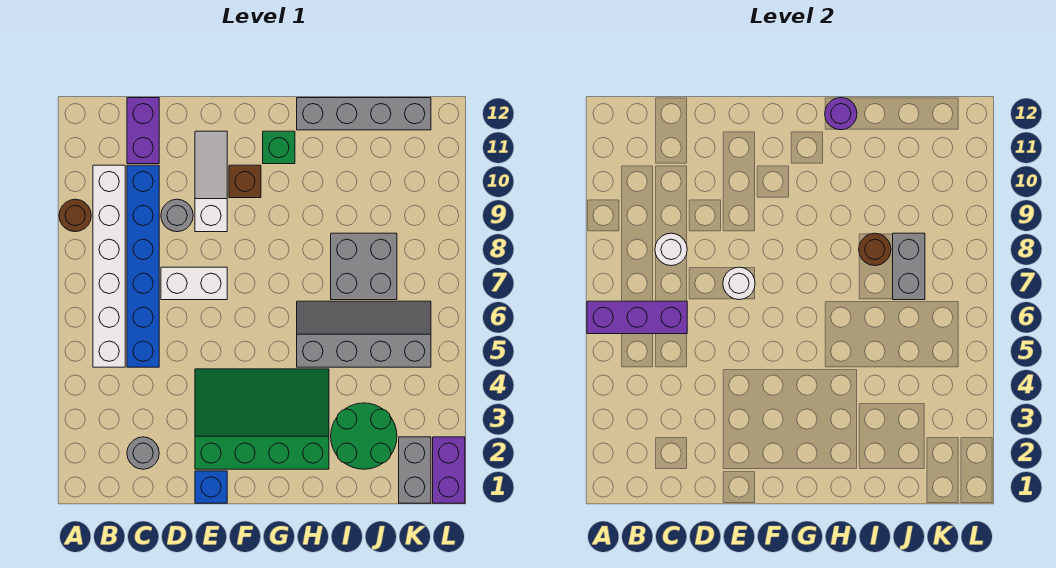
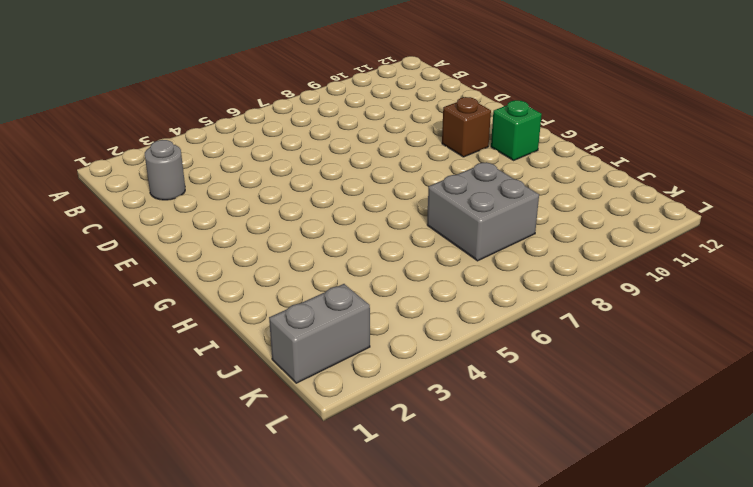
none -> brown round brick A9 level 1
none -> white brick B5:B10 level 1
none -> blue brick C5:C10 level 1

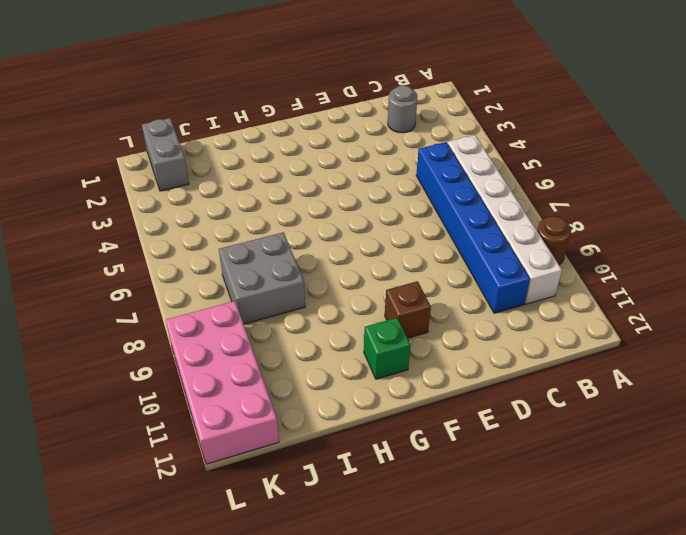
pink brick K9:L12 level 1 -> grey brick H12:K12 level 1
none -> purple brick C11:C12 level 1
none -> white brick D7:E7 level 1
none -> grey round brick D9 level 1

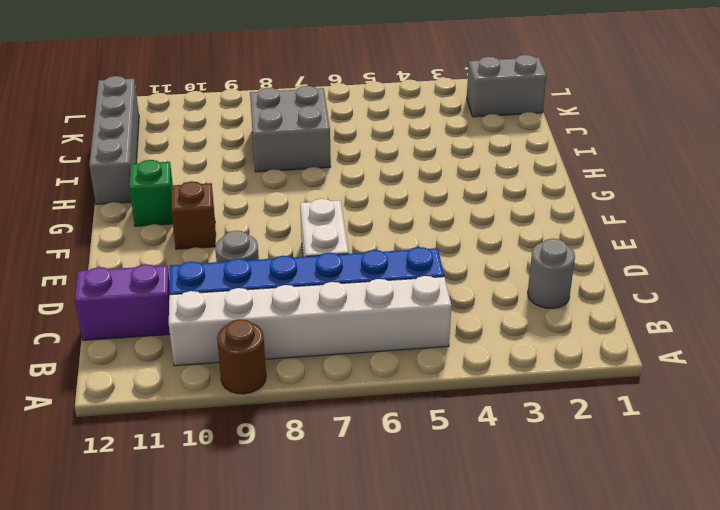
none -> blue brick E1 level 1
none -> green slope E2:H4 level 1 top 2
none -> white slope E9:E11 level 1 top 9

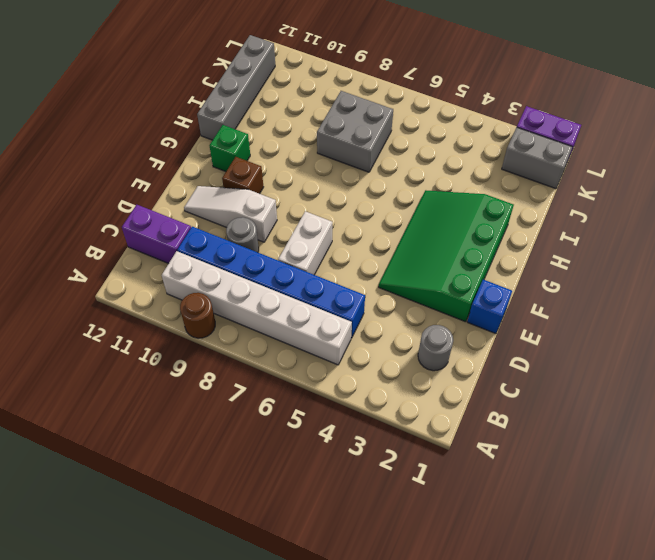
none -> grey slope H5:K6 level 1 top 5
none -> green round brick I2:J3 level 1
none -> purple brick A6:C6 level 2

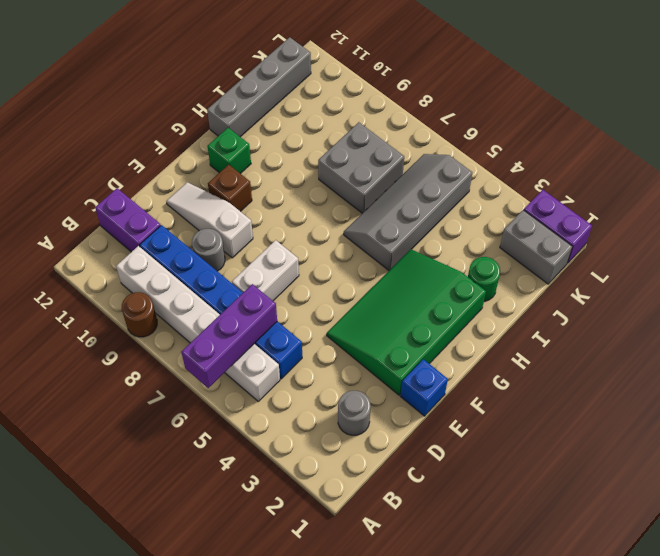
green round brick I2 level 1 -> green round brick I2:J3 level 1
none -> white round brick C8 level 2
none -> white round brick E7 level 2
none -> purple round brick H12 level 2

